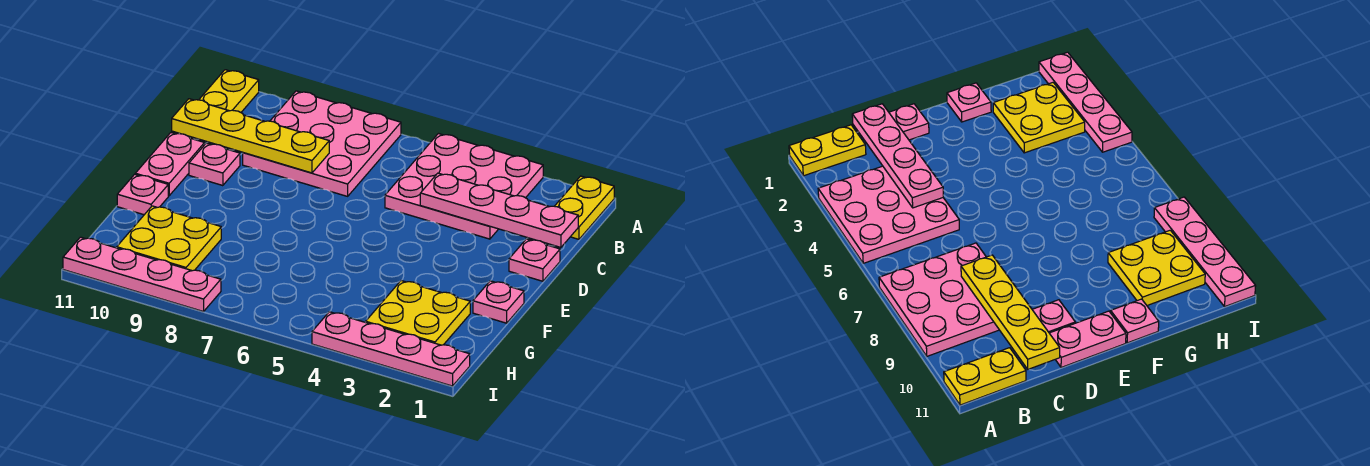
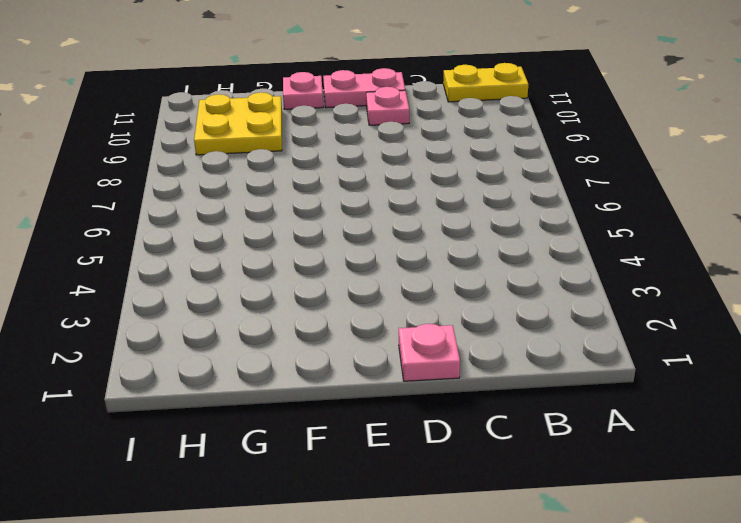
none -> yellow plate A1:B1 level 1
none -> pink plate A3:C5 level 1
none -> pink plate A7:C9 level 1

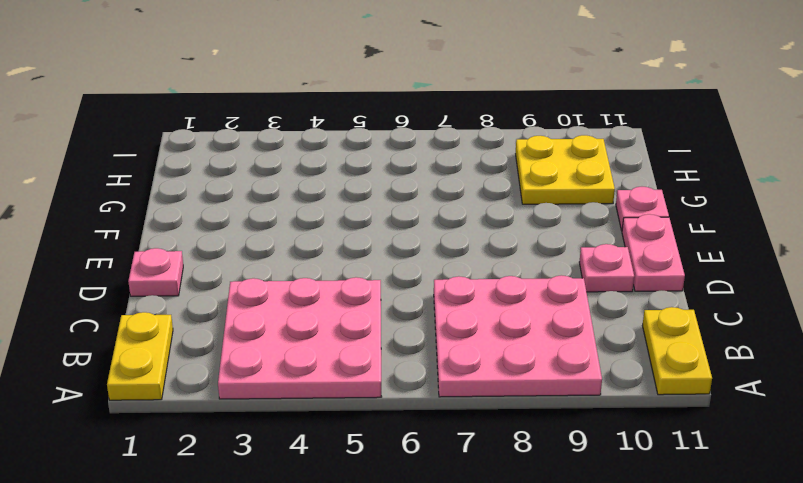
none -> pink plate F1 level 1
none -> yellow plate G2:H3 level 1
none -> pink plate I1:I4 level 1

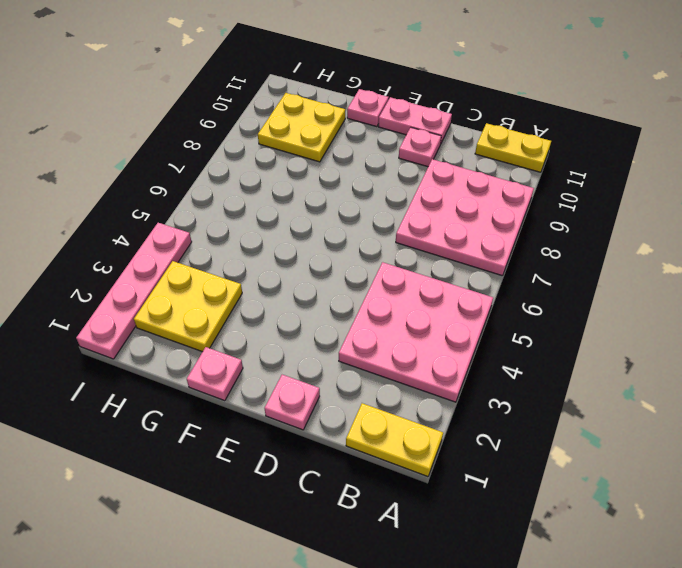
none -> pink plate I8:I11 level 1
none -> pink plate C1:C4 level 2
none -> yellow plate C8:C11 level 2

